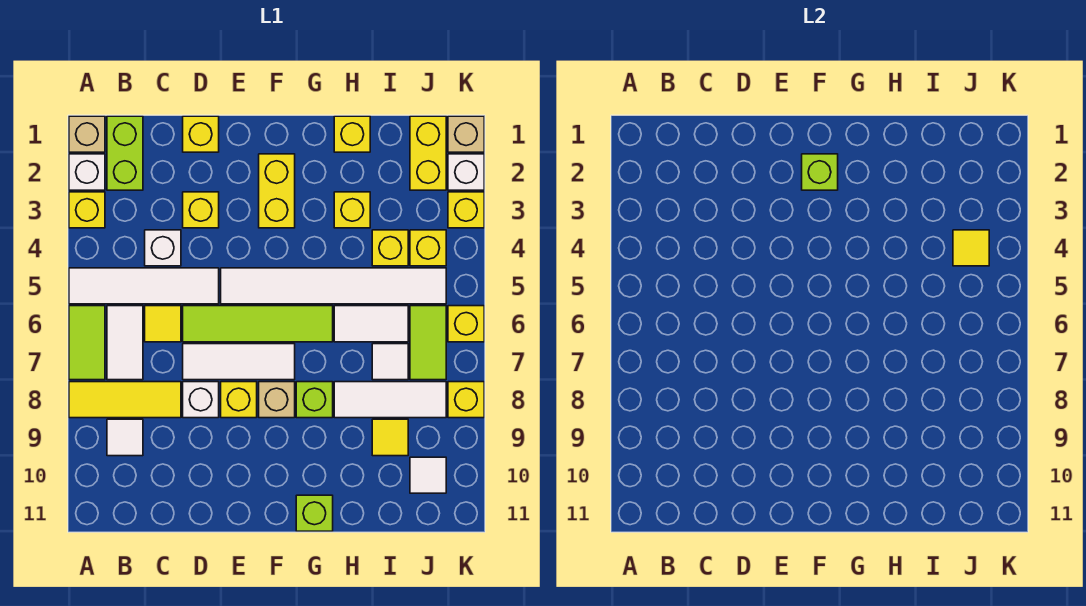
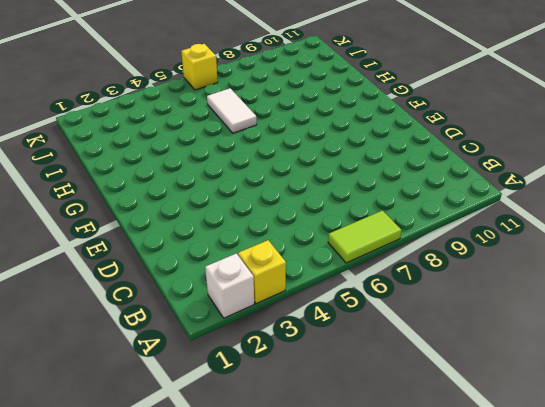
none -> tan brick A1 level 1
none -> white tile A5:D5 level 1
none -> yellow tile A8:C8 level 1
none -> lime brick B1:B2 level 1

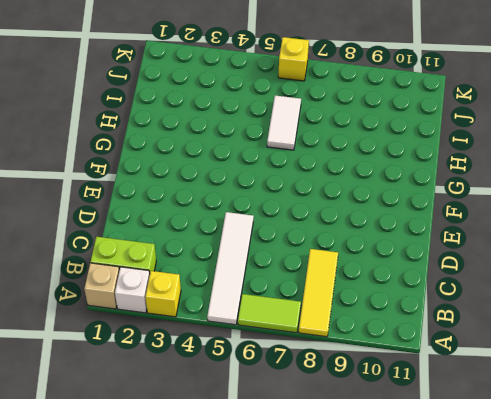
none -> white tile B6:B7 level 1
none -> white tile B9 level 1
none -> white brick C4 level 1
none -> yellow tile C6 level 1

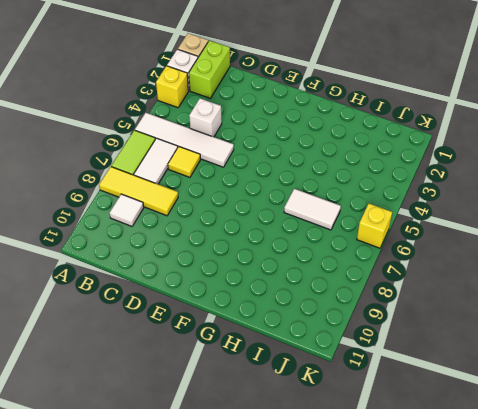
none -> yellow brick D1 level 1
none -> yellow brick D3 level 1
none -> lime tile D6:G6 level 1
none -> white tile D7:F7 level 1

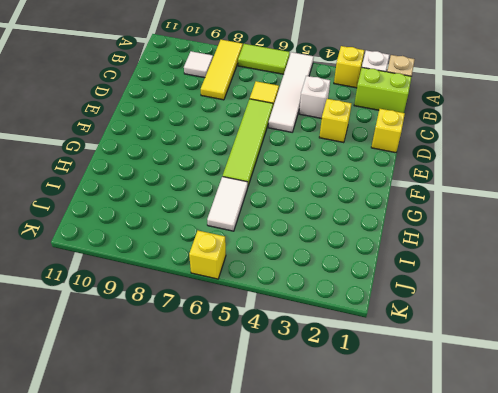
none -> white tile B6:B7 level 1
none -> white tile D7:F7 level 1
none -> white brick D8 level 1
none -> white tile E5:J5 level 1

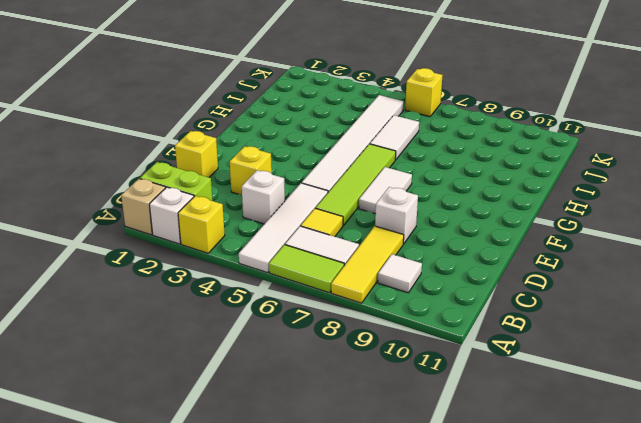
white tile E7:F7 level 1 -> white tile D7:F7 level 1
none -> yellow brick E8 level 1
none -> yellow brick F2:F3 level 1
none -> tan brick F8 level 1
none -> lime brick G8 level 1

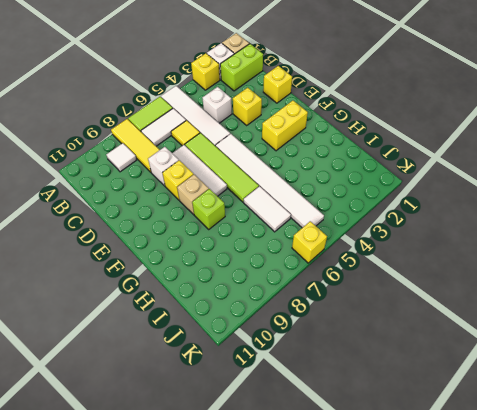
none -> lime brick G11 level 1
none -> yellow brick H1 level 1
none -> yellow brick H3 level 1
none -> white tile H8:J8 level 1

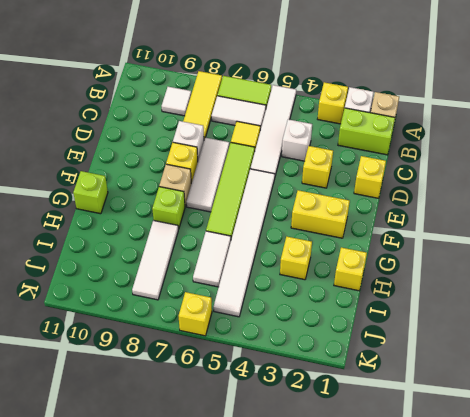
none -> yellow brick I4 level 1
none -> white tile I7 level 1
none -> yellow tile I9 level 1
none -> yellow brick J1:J2 level 1

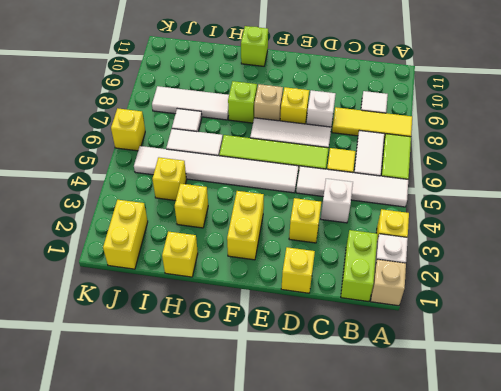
none -> yellow tile I9 level 1
none -> yellow brick J4 level 1
none -> lime tile J6:J7 level 1
none -> white tile J10 level 1

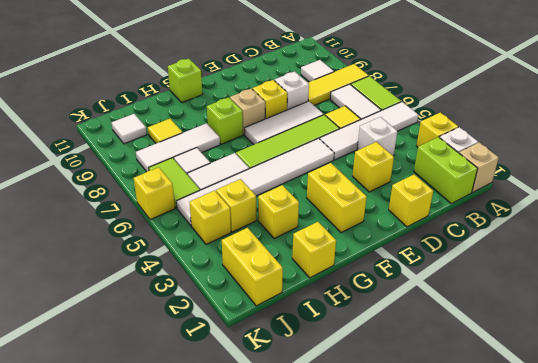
none -> tan brick K1 level 1
none -> white brick K2 level 1
none -> yellow brick K3 level 1
none -> yellow brick K8 level 1

